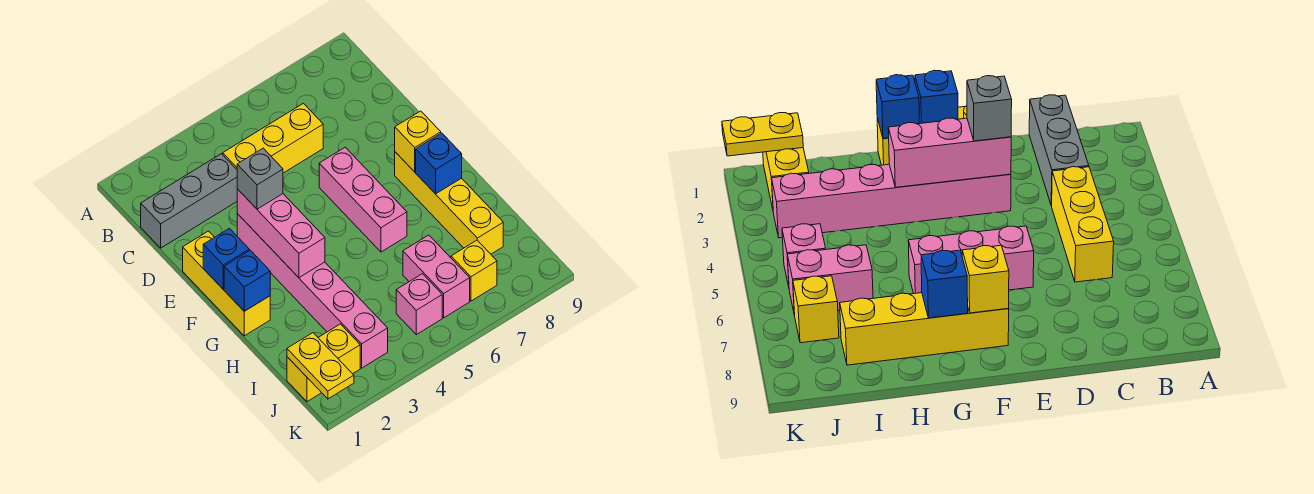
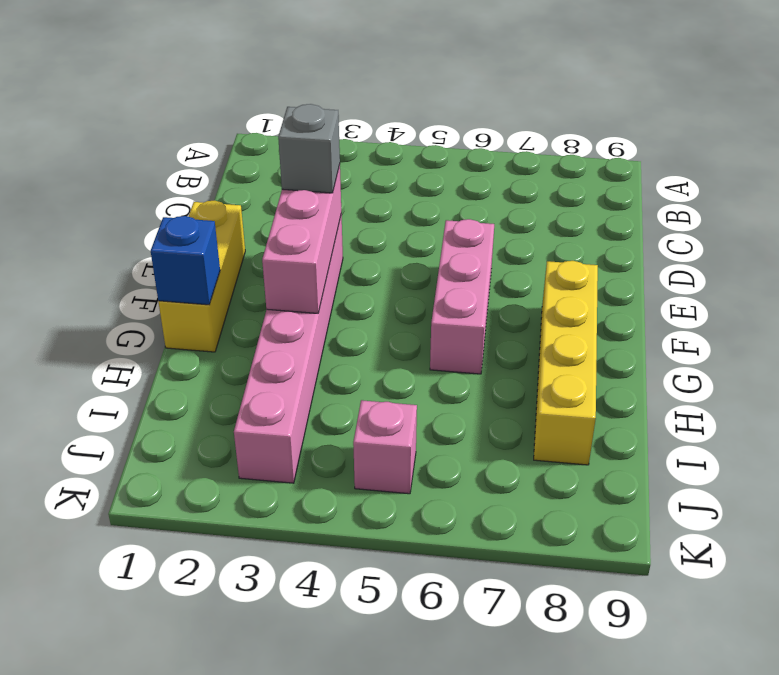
none -> grey brick C1:C3 level 1
none -> yellow brick C4:C6 level 1
none -> pink brick I6:J6 level 1

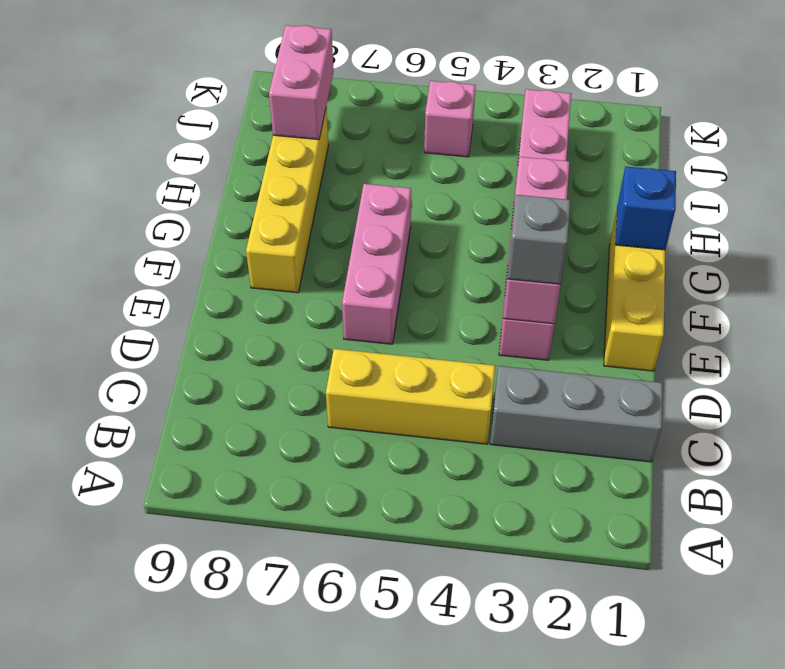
pink brick I8:J8 level 2 -> pink brick I6:J6 level 1
none -> yellow brick J1:J2 level 1
none -> yellow brick J7 level 1
none -> blue brick F1 level 2

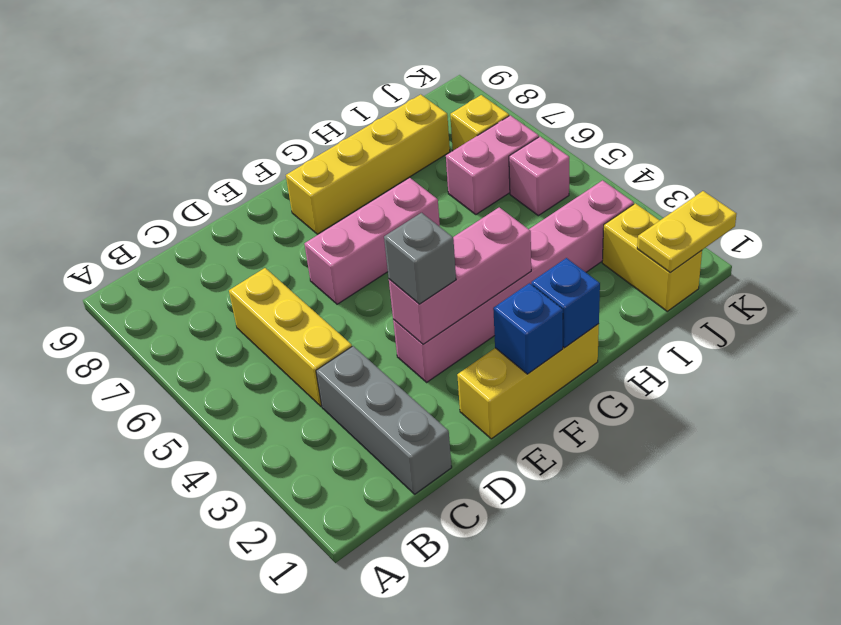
none -> yellow brick F8 level 2
none -> blue brick G8 level 2

